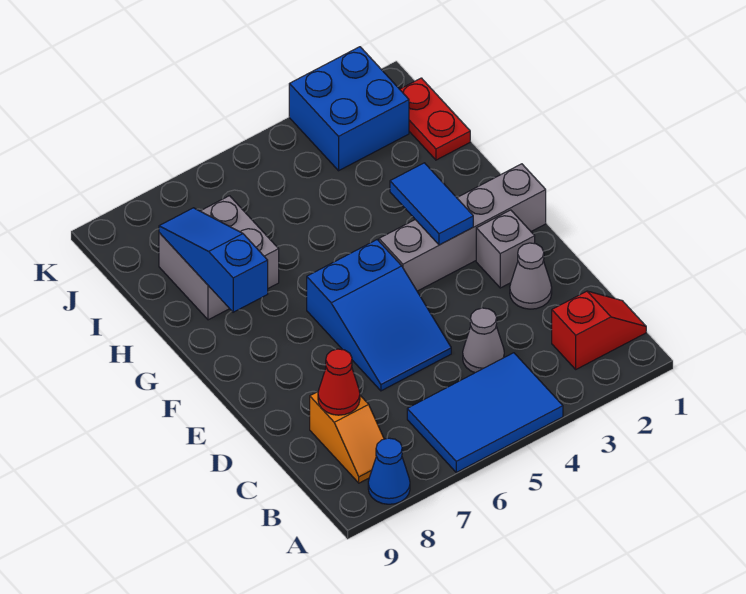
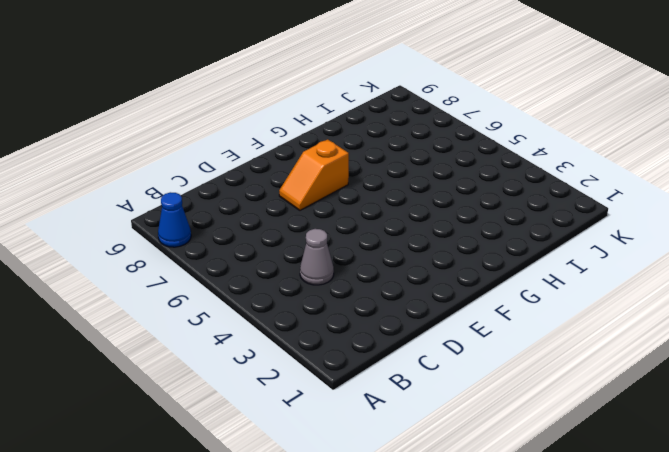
orange slope E7:F7 level 1 top F -> orange slope B8:C8 level 1 top C
none -> blue tile A4:B6 level 1
none -> red slope B1:B2 level 1 top 2
none -> grey cone D2 level 1

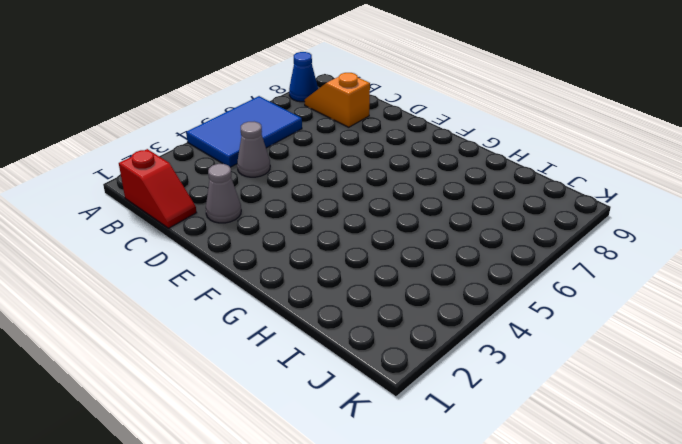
red slope B1:C1 level 1 top B -> red slope B1:B2 level 1 top 2
none -> blue slope D5:F6 level 1 top F
none -> grey brick E2 level 1
none -> grey brick F1:F4 level 1

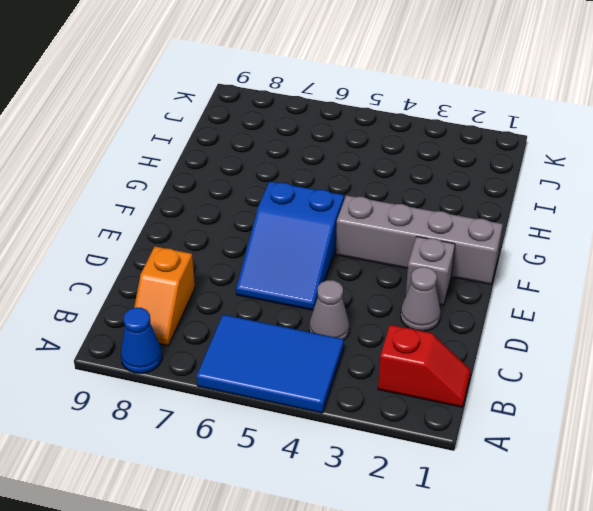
none -> grey brick H7:I8 level 1
none -> red plate I1:J1 level 1
none -> blue brick J2:K3 level 1

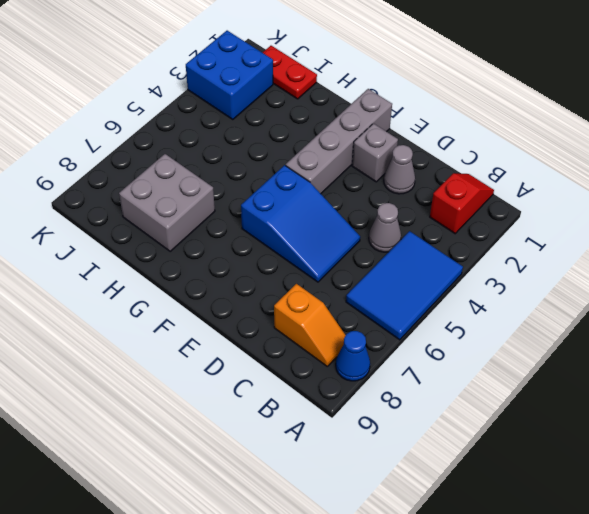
none -> red cone C8 level 2
none -> blue tile F3:G3 level 2
none -> blue slope G8:I8 level 2 top G

